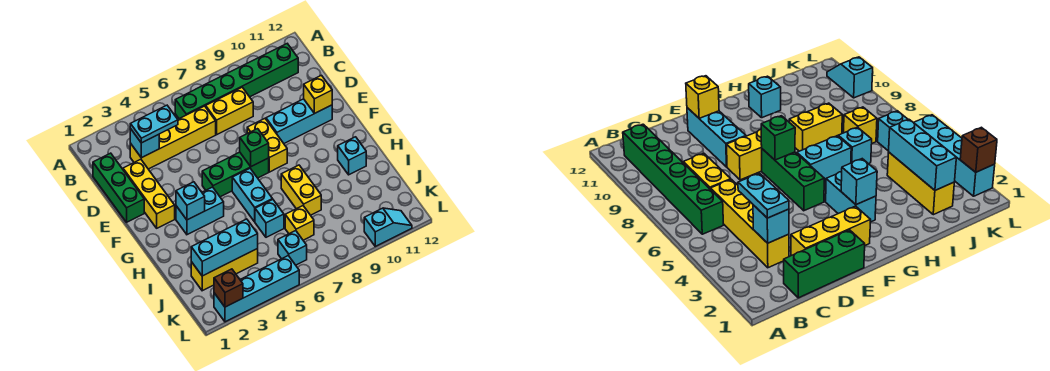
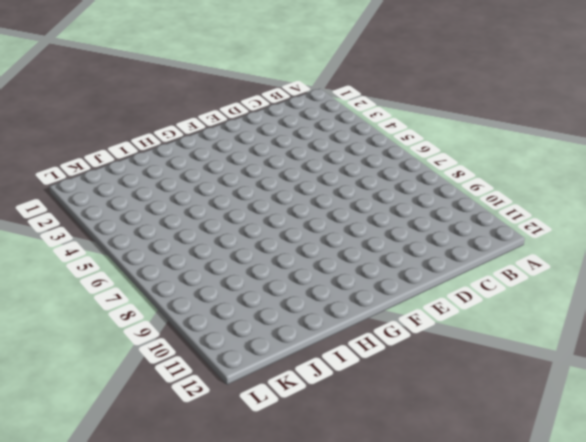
none -> green brick B6:B11 level 1
none -> green brick C1:E1 level 1
none -> yellow brick C3:C6 level 1

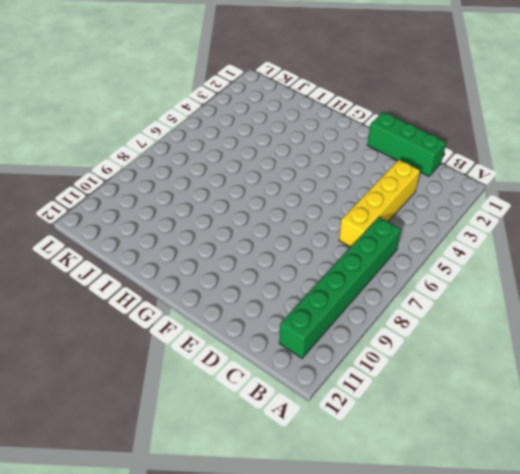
none -> yellow brick C7:C8 level 1
none -> yellow brick D2:F2 level 1
none -> yellow brick E8:F8 level 1

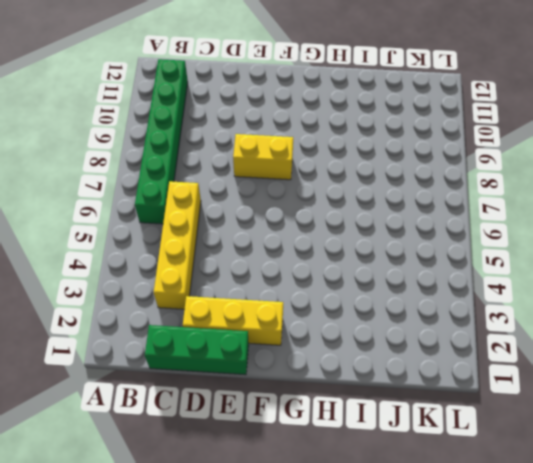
none -> yellow brick C7:C8 level 1
none -> cyan brick E9:E11 level 1
none -> green brick F5:F7 level 1

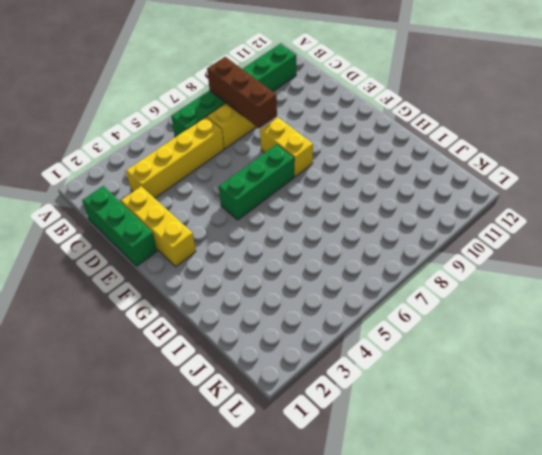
brown brick B8:D8 level 2 -> none
none -> cyan brick E9:E11 level 1
none -> cyan brick G3:G4 level 1
none -> cyan brick G6:H6 level 1

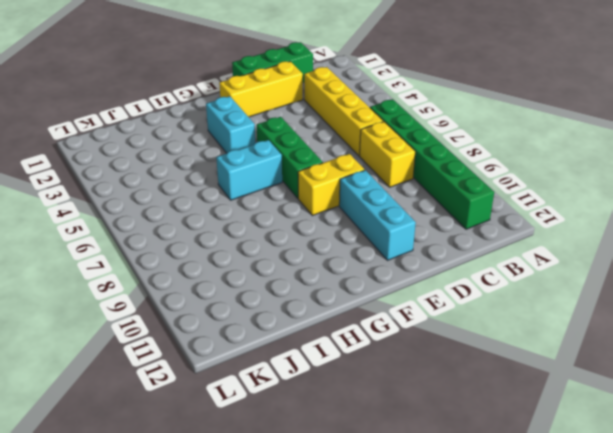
none -> yellow brick H8:I8 level 1
none -> cyan brick H11 level 1
none -> cyan brick I6 level 1

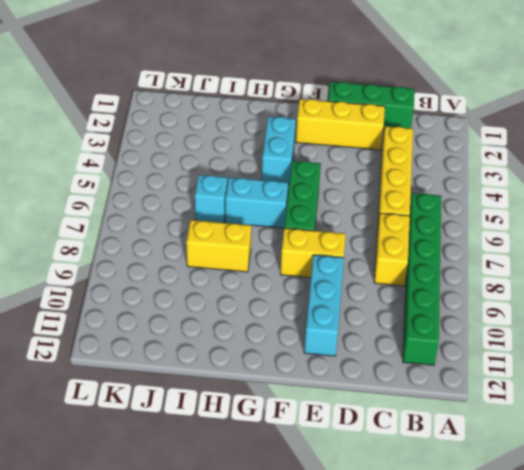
none -> cyan brick H11 level 1
none -> yellow brick J2:J4 level 1
none -> yellow brick J7 level 1

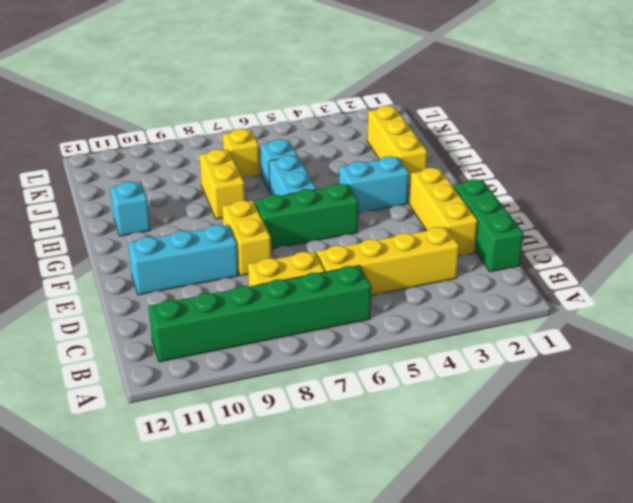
yellow brick H2:J2 level 1 -> yellow brick J2:J4 level 1
none -> cyan brick K6 level 1
none -> cyan brick L2:L5 level 1
none -> cyan slope L10:L11 level 1 top 10

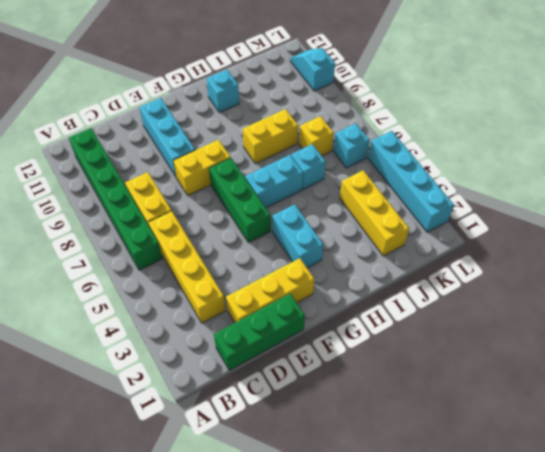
none -> cyan brick C3 level 2
none -> yellow brick E11 level 2
none -> green brick F7 level 2

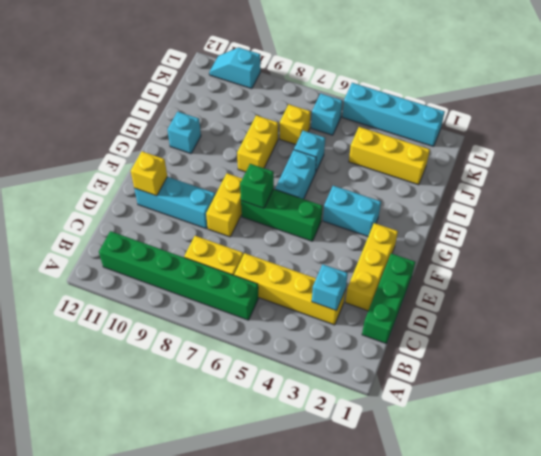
none -> cyan brick G3 level 2
none -> cyan brick J2:J4 level 2
none -> brown brick L2 level 2

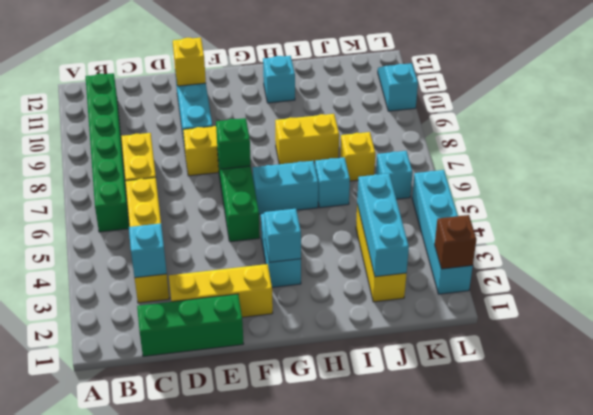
none -> cyan plate C3:C4 level 3

